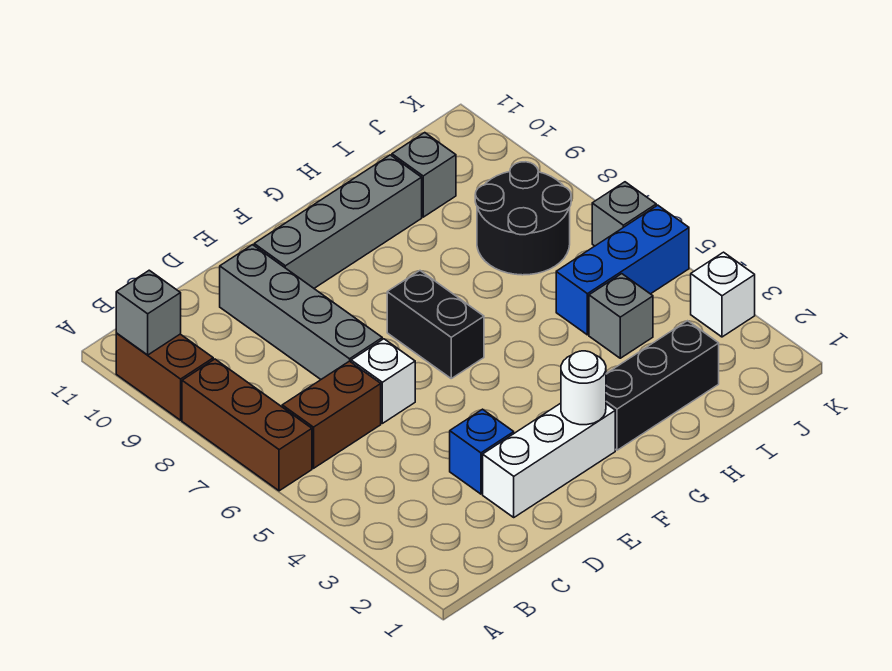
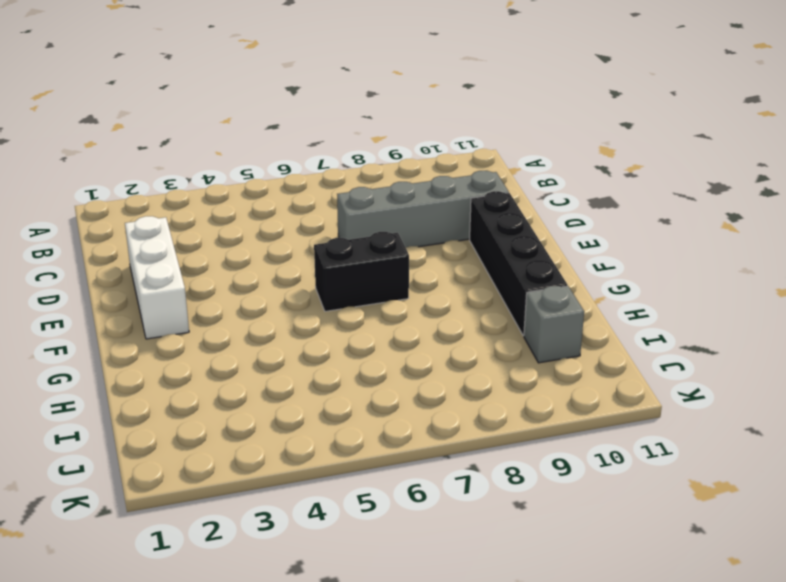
black brick E10:H10 level 1 -> grey brick E10:H10 level 1
none -> brown brick A6:A8 level 1
none -> brown brick A9:A10 level 1
none -> brown brick B6:C6 level 1

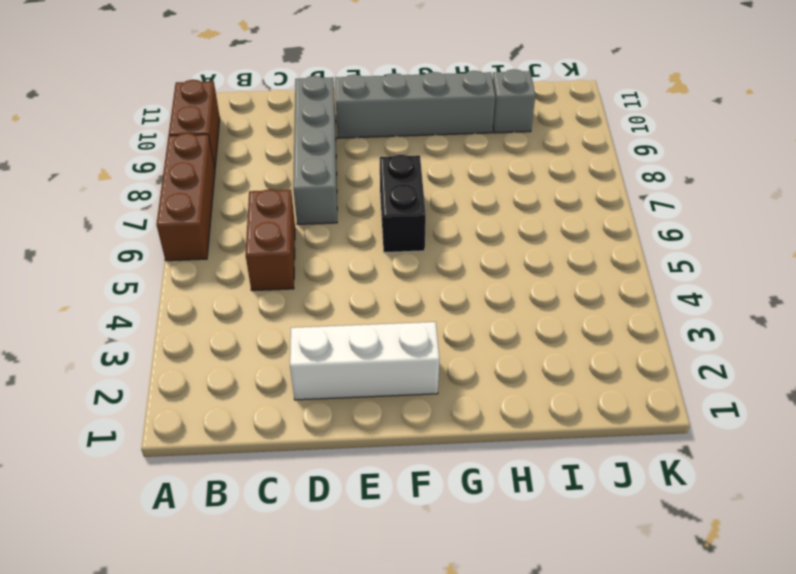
brown brick C5:C6 level 1 -> brown brick B6:C6 level 1
none -> blue brick D3 level 1
none -> white brick D6 level 1
none -> black brick G2:I2 level 1

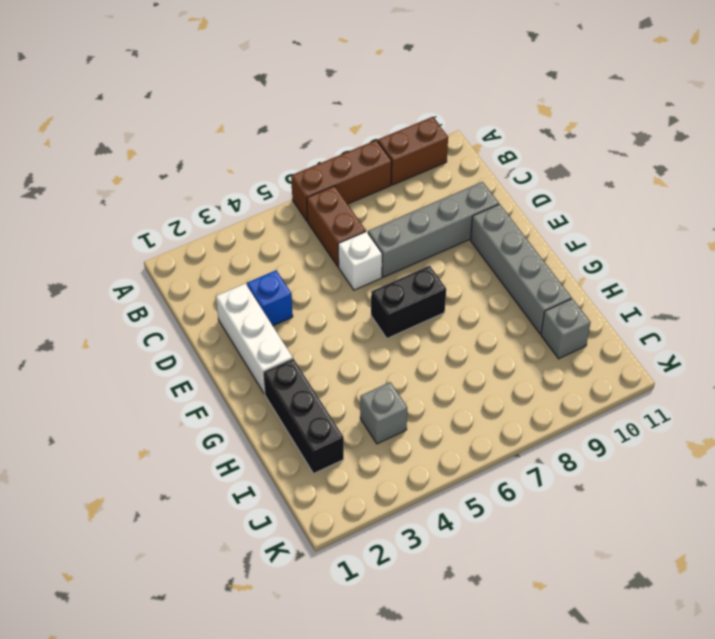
none -> blue brick I5:K5 level 1
none -> black round brick I7:J8 level 1
none -> white brick K3 level 1

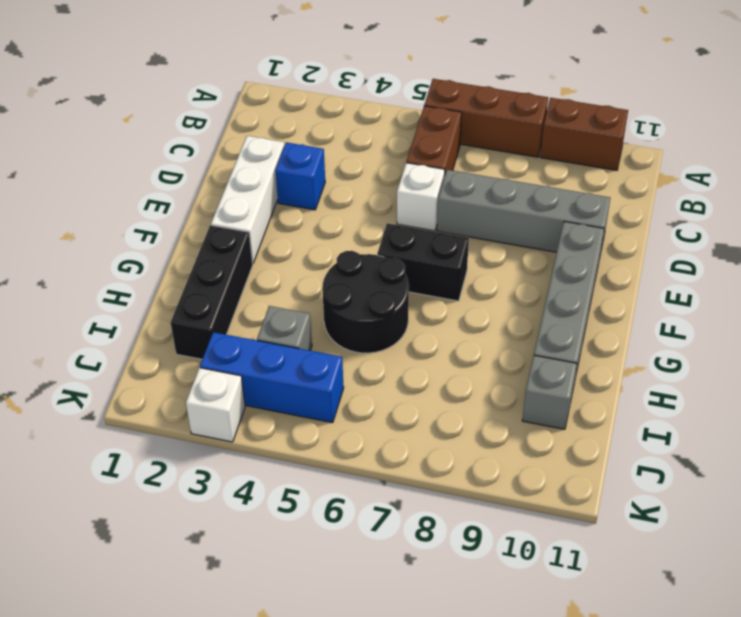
black round brick G5:H6 level 1 -> black round brick I7:J8 level 1
blue brick J3:J5 level 1 -> blue brick I5:K5 level 1
none -> grey brick K6 level 1
none -> grey brick A10 level 2
none -> white round brick F2 level 2

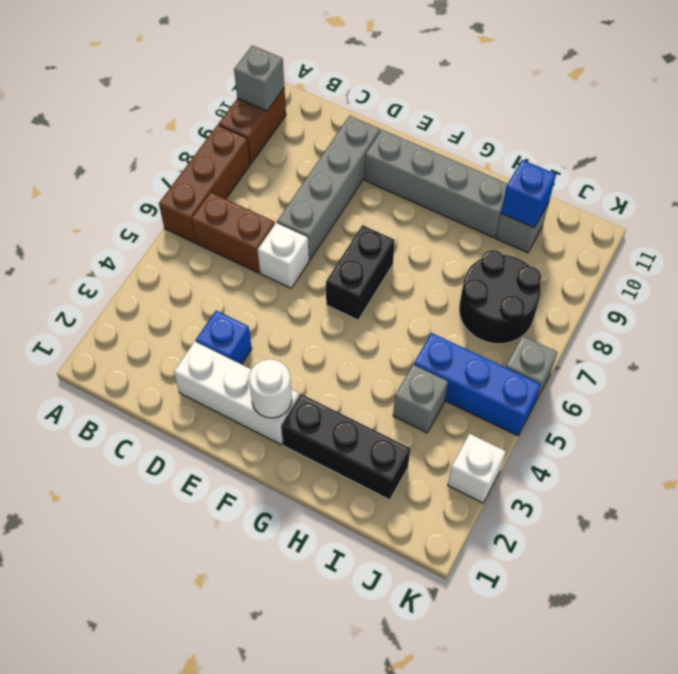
blue brick I10 level 2 -> none

